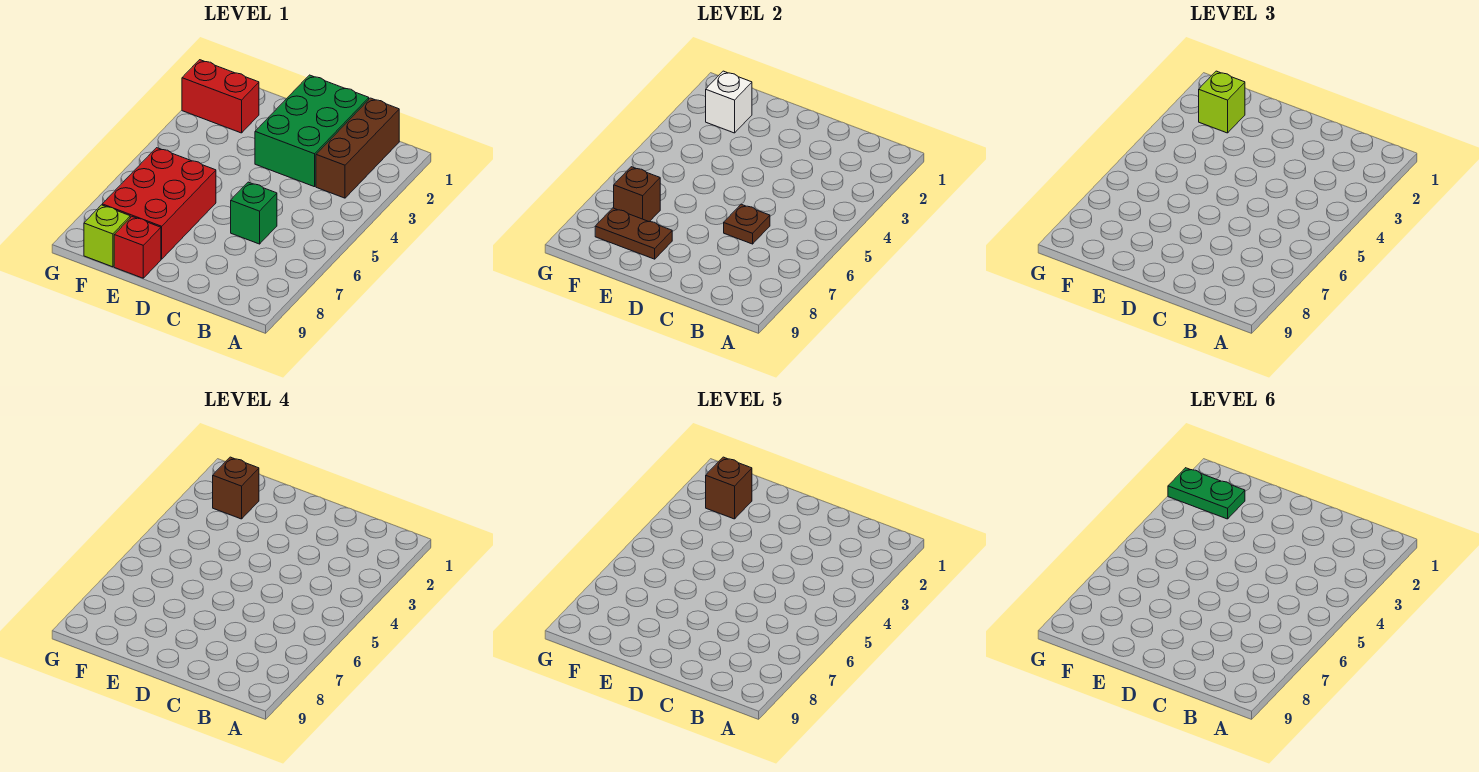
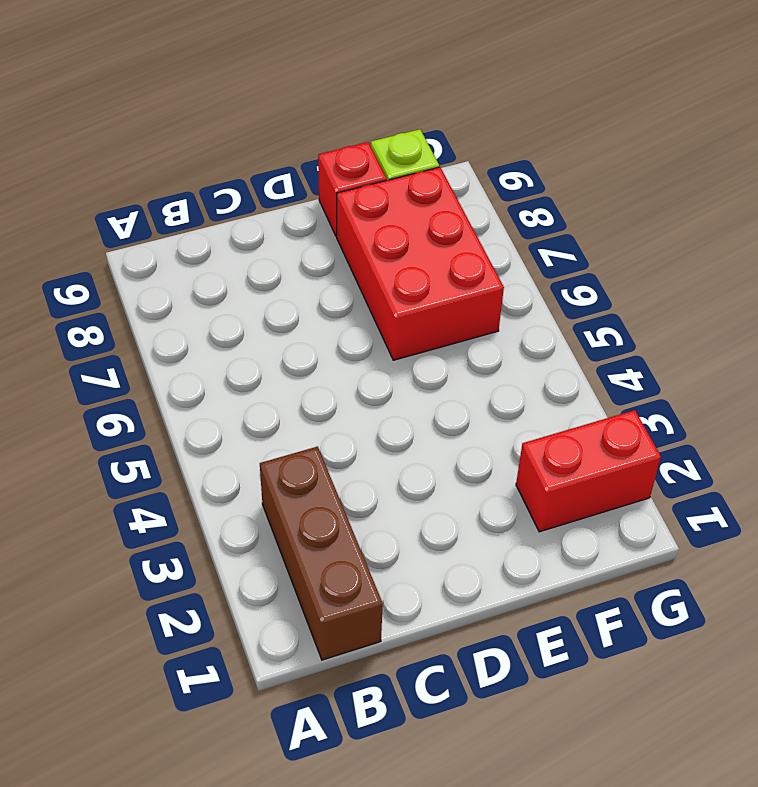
none -> green brick C1:D3 level 1
none -> green brick C6 level 1
none -> brown plate C6 level 2

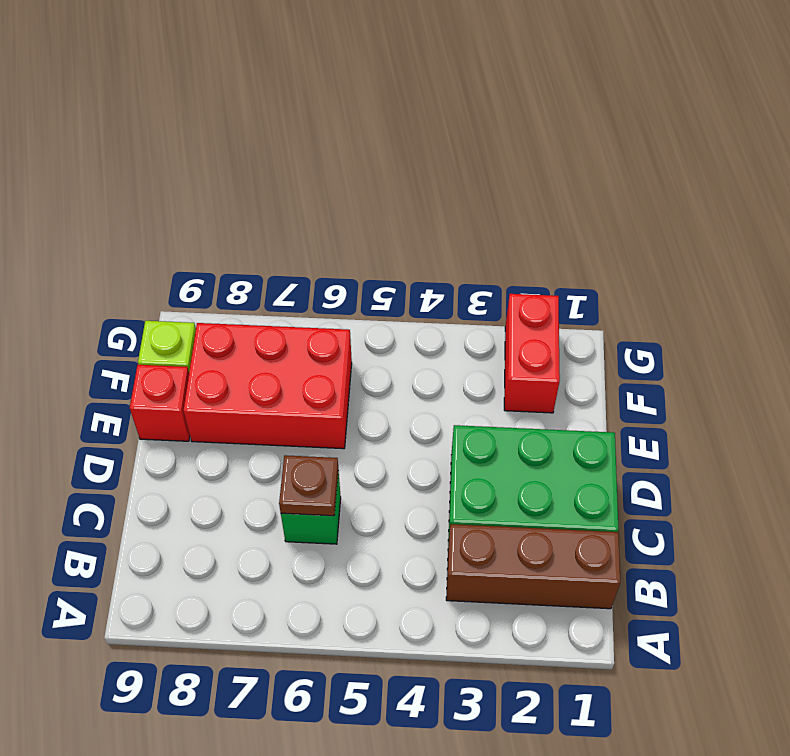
none -> brown plate E8:F8 level 2
none -> white brick F2 level 2
none -> brown brick F7 level 2

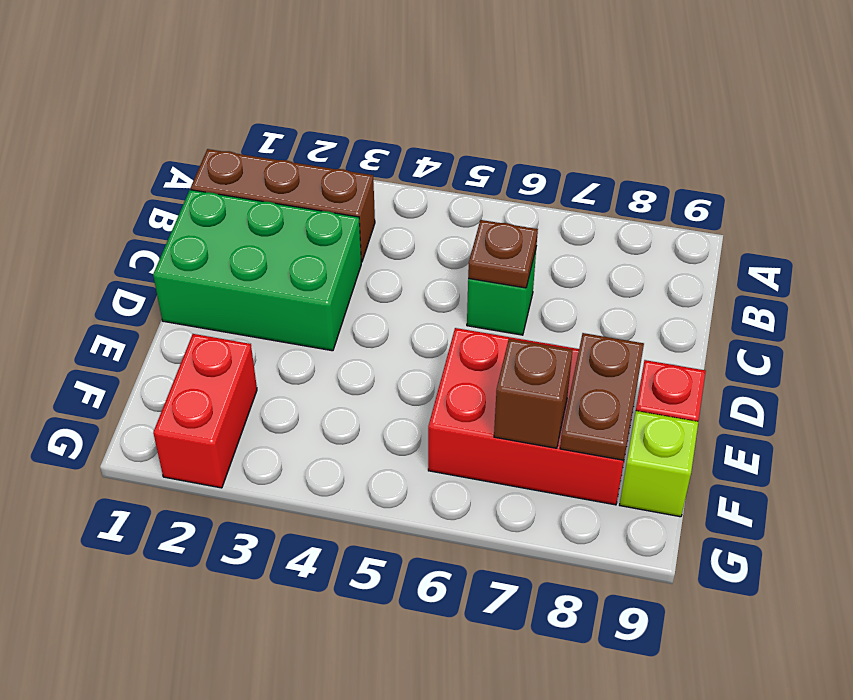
none -> white brick F2 level 2
none -> lime brick F2 level 3
none -> brown brick F2 level 4

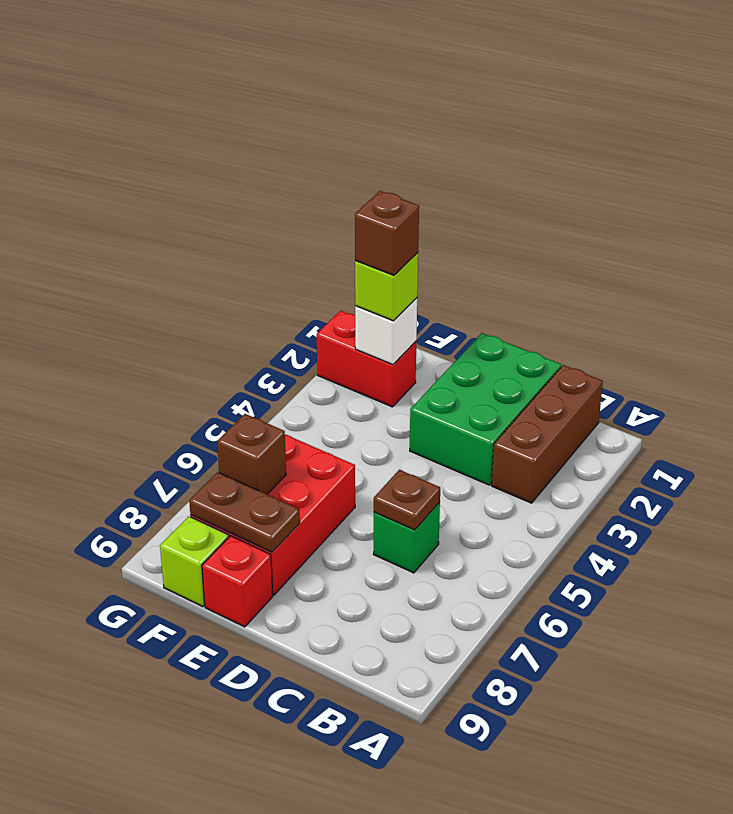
none -> brown brick F2 level 5
none -> green plate F2:G2 level 6

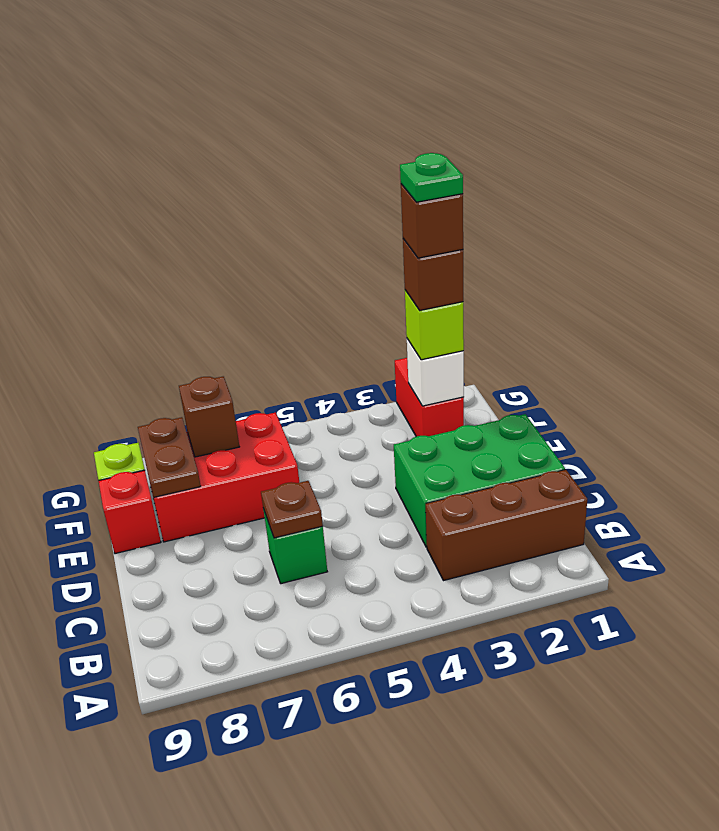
green plate F2 level 6 -> green plate F2:G2 level 6

